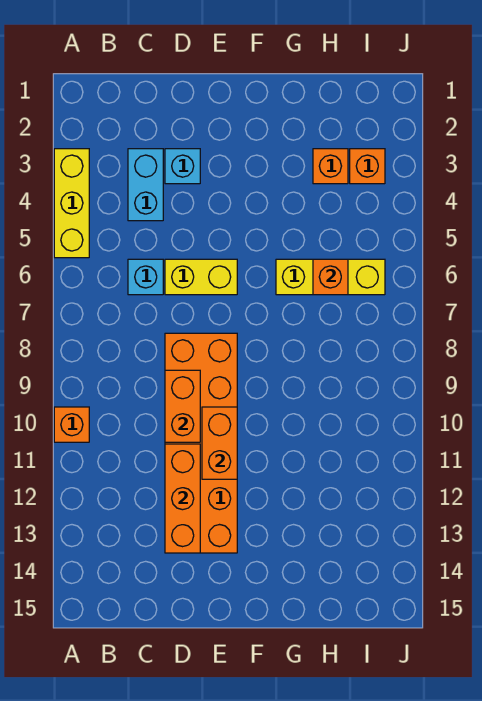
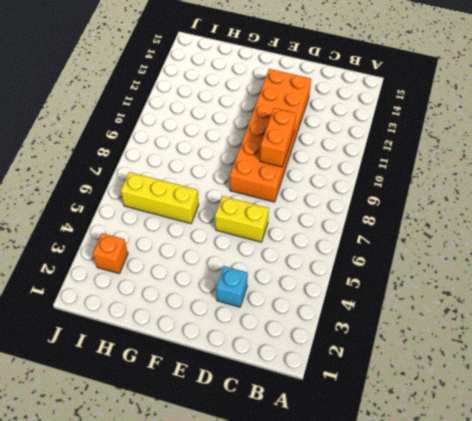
none -> yellow brick A3:A5 level 1
none -> orange brick A10 level 1
none -> cyan brick C3:C4 level 1

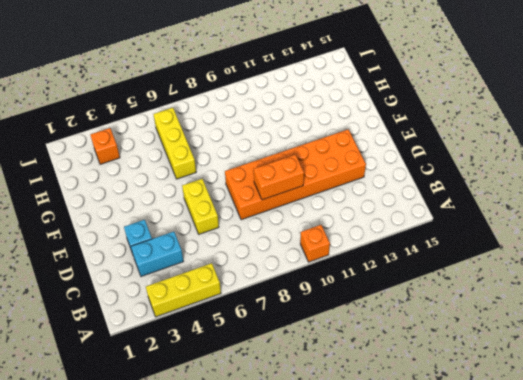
none -> cyan brick C6 level 1
none -> orange brick H3 level 1
none -> orange brick D11:D13 level 2

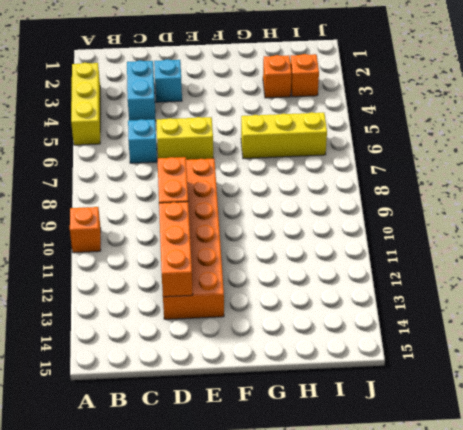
none -> orange brick E10:E11 level 2
none -> orange brick H6 level 2

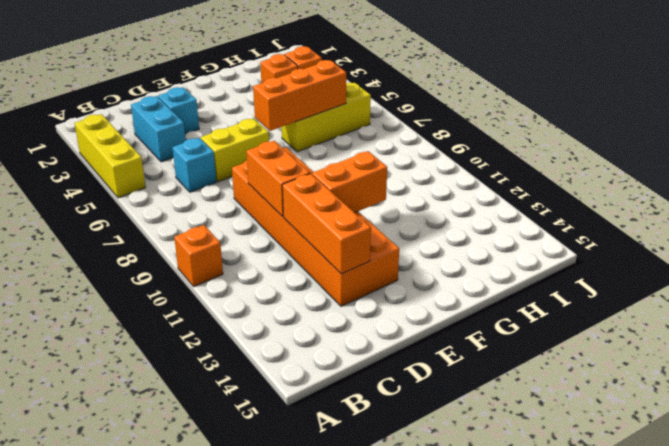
orange brick E11:F11 level 2 -> orange brick E10:E11 level 2
orange brick F6:H6 level 2 -> orange brick H6 level 2

